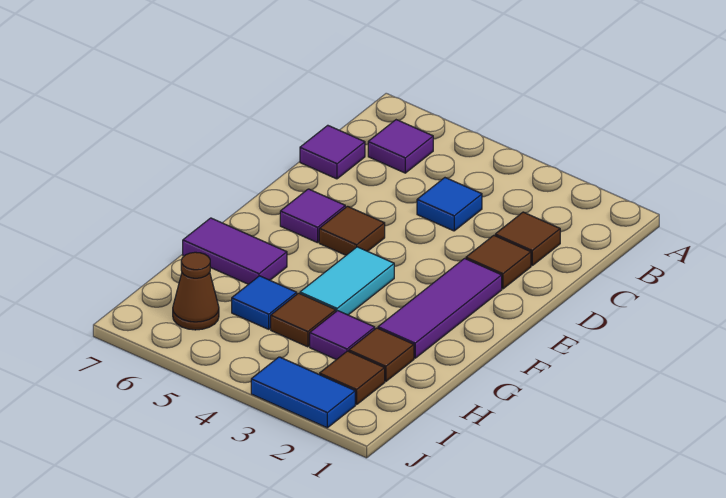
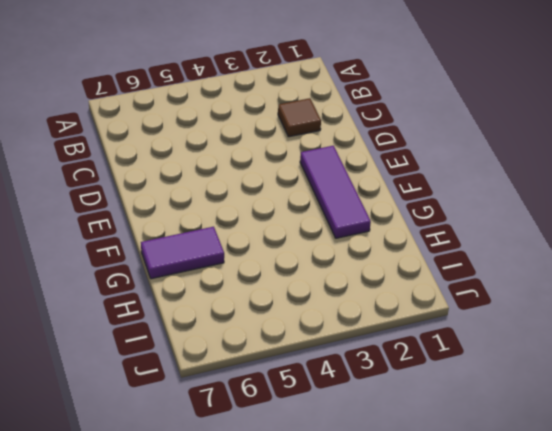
none -> purple tile B6 level 1
none -> blue tile C4 level 1
none -> purple tile C7 level 1

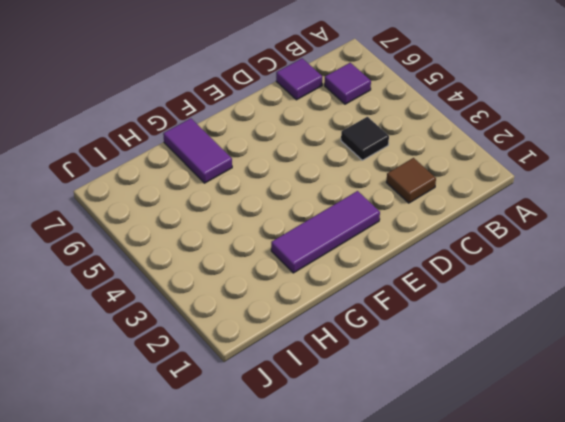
black tile C4 level 1 -> blue tile C4 level 1
none -> brown tile D2 level 1
none -> brown tile E5 level 1
none -> purple tile E6 level 1

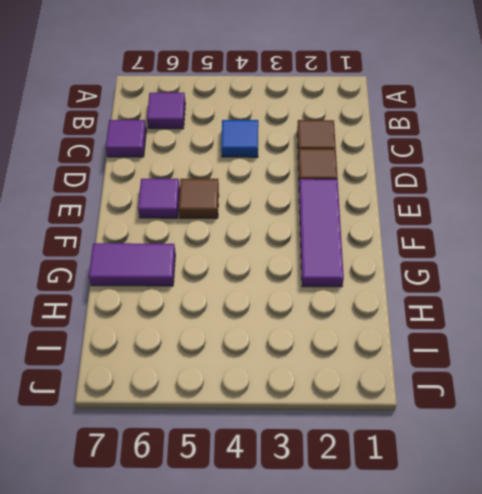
none -> cyan tile F4:G4 level 1
none -> brown tile H2 level 1
none -> purple tile H3 level 1

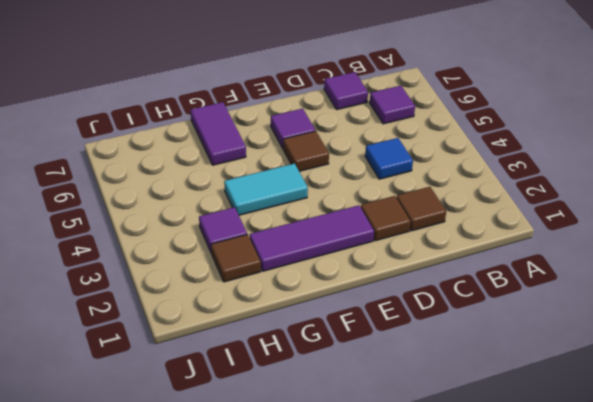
none -> brown tile H4 level 1
none -> blue tile H5 level 1
none -> brown tile I2 level 1

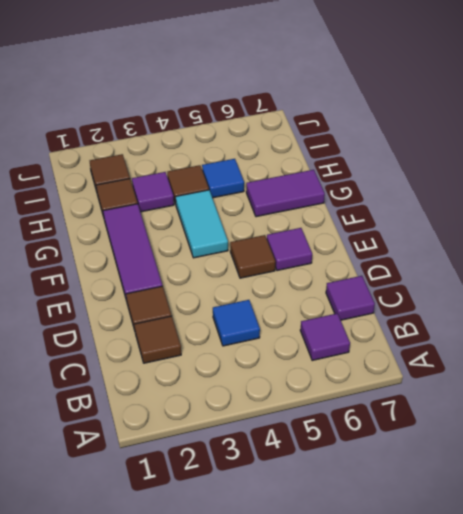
none -> brown cone I6 level 1
none -> blue tile J2:J3 level 1

